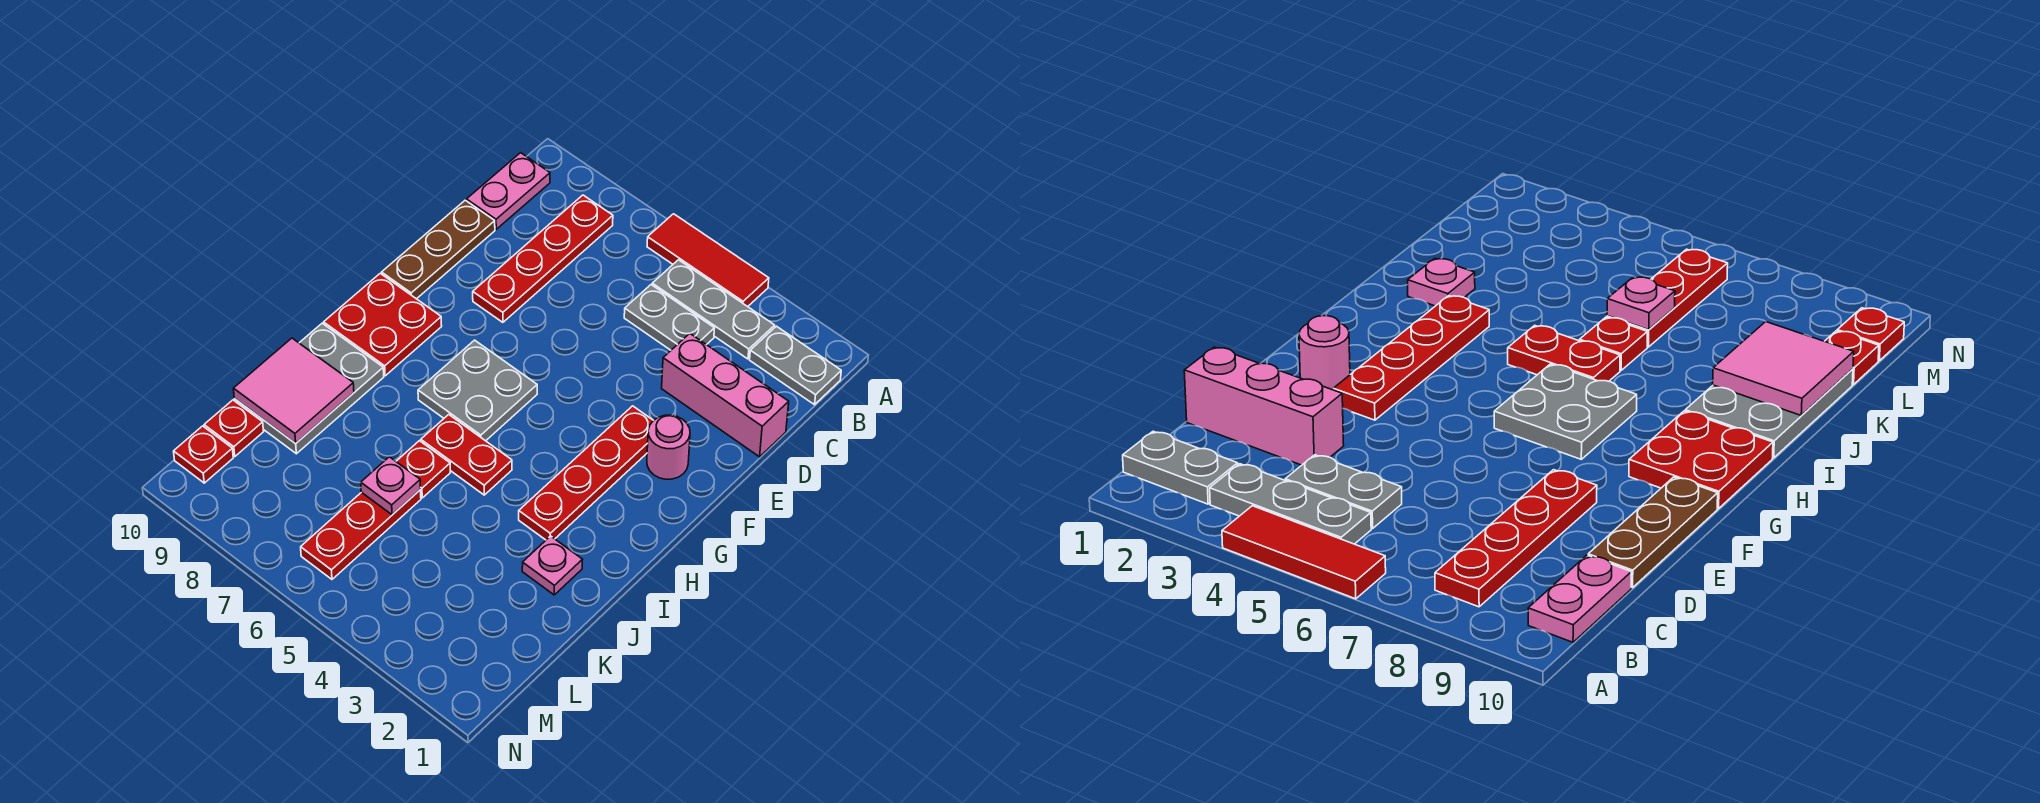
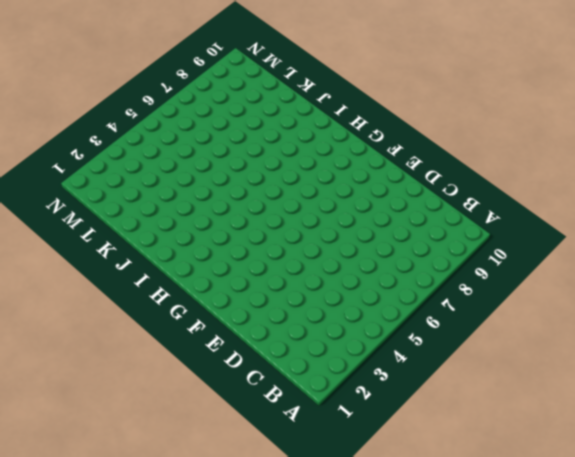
none -> red tile A4:A6 level 1
none -> grey plate B1:B2 level 1
none -> grey plate B3:B5 level 1

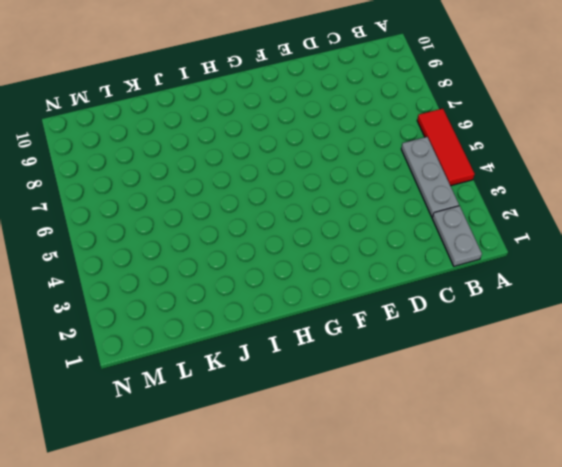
none -> red plate B8:E8 level 1
none -> pink plate B10:C10 level 1
none -> grey plate C4:C5 level 1

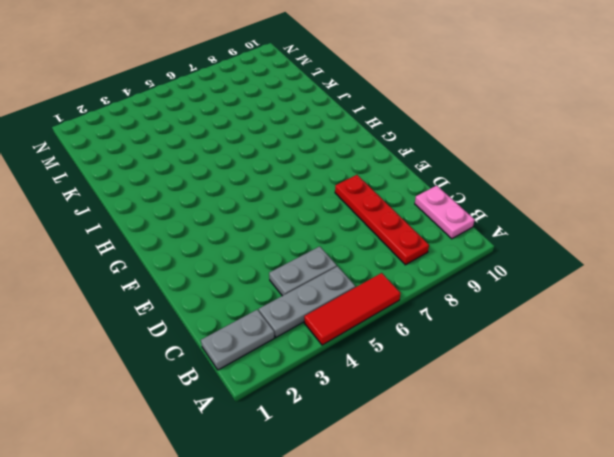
none -> pink brick D1:D3 level 1
none -> brown plate D10:F10 level 1
none -> pink round brick F2 level 1

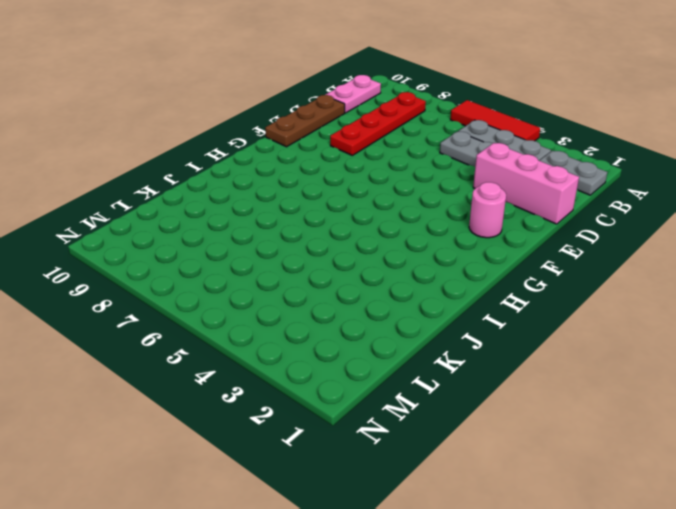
none -> red plate F3:I3 level 1
none -> grey plate G6:H7 level 1
none -> red plate G9:H10 level 1

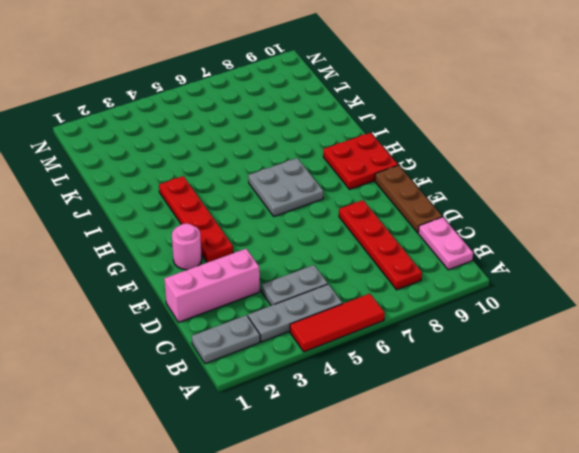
none -> red plate I5:I6 level 1
none -> grey plate I9:K10 level 1
none -> pink plate J2 level 1

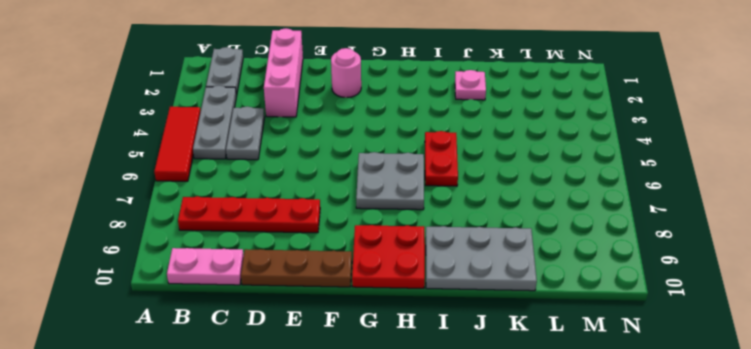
none -> red plate F3:I3 level 1
none -> red plate J6 level 1
none -> red plate K6:M6 level 1

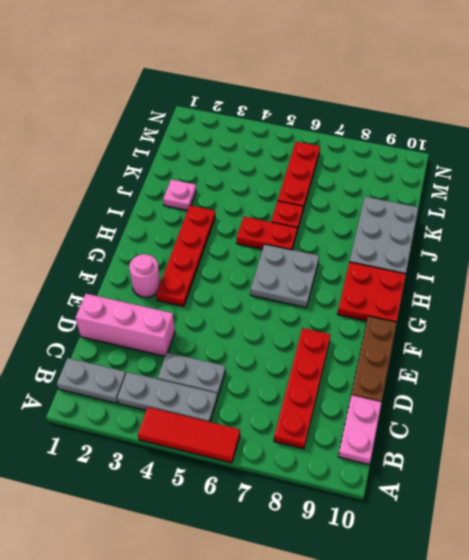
none -> red plate L10 level 1
none -> red plate M10 level 1
none -> pink tile J9:K10 level 2

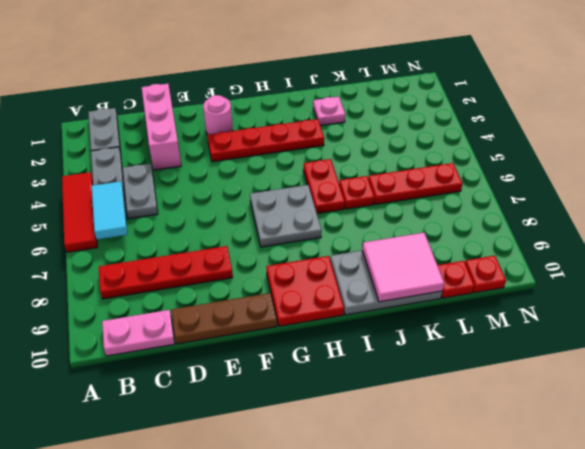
cyan tile B5:B6 level 2 -> none
none -> pink plate K6 level 2

